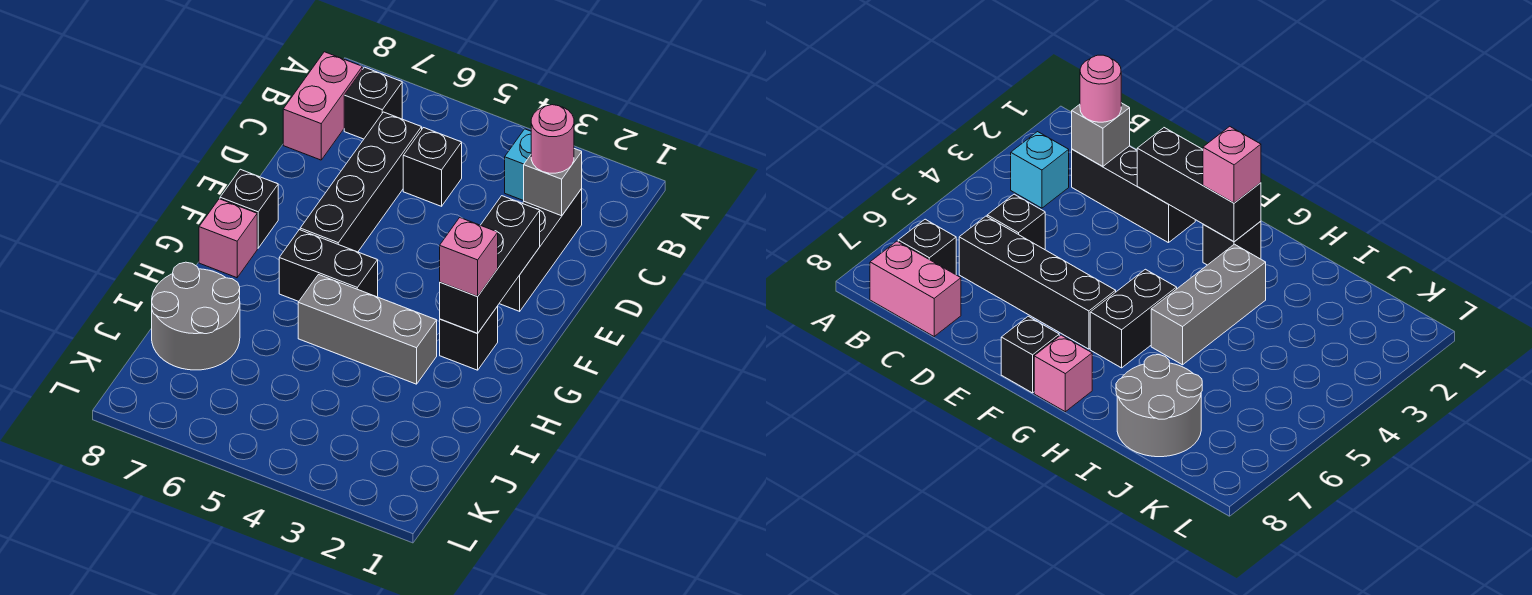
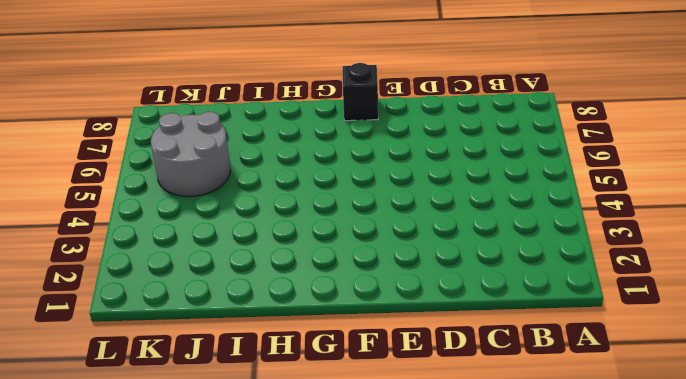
grey round brick J5:K6 level 1 -> grey round brick I7:J8 level 1
none -> cyan brick B3 level 1
none -> black brick B7 level 1
none -> pink brick B8:C8 level 1

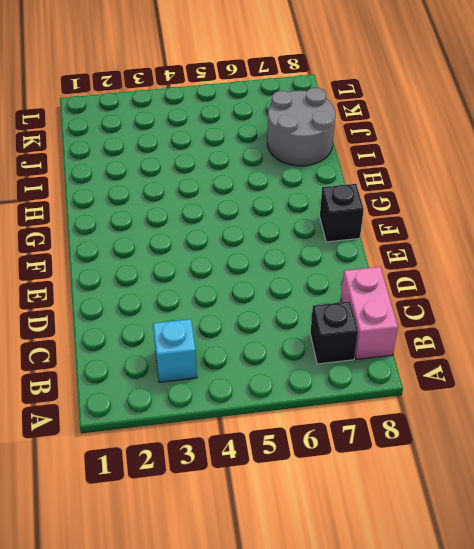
none -> black brick C2:E2 level 1
none -> black brick C5 level 1
none -> black brick C6:F6 level 1

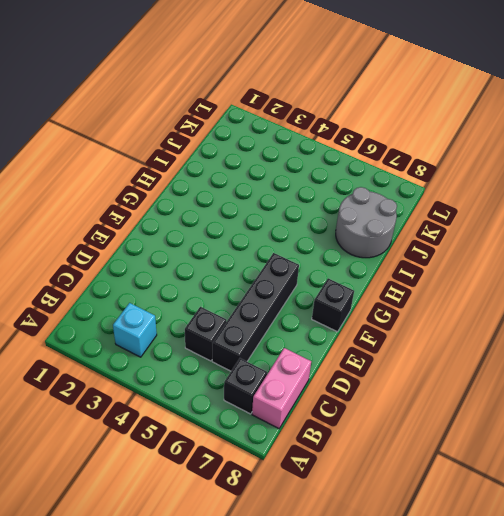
none -> black brick C2:E2 level 1
none -> black brick G2 level 1
none -> black brick G5:G6 level 1

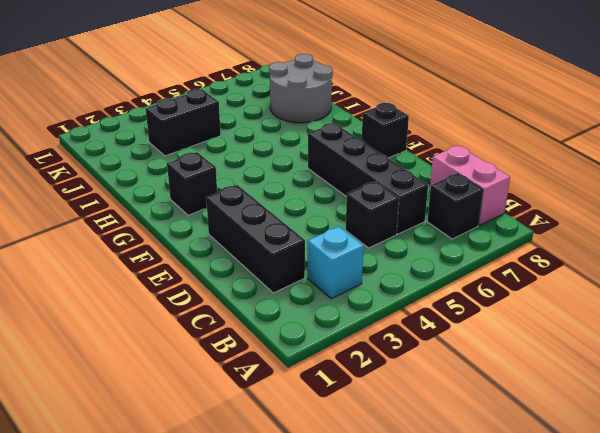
black brick J3:J4 level 1 -> black brick G5:G6 level 1
none -> pink brick G8 level 1
none -> grey brick H3:H5 level 1
none -> grey brick C2 level 2

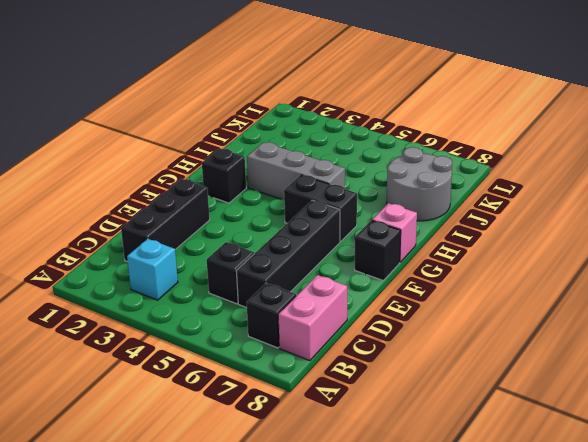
none -> grey brick C2 level 2
none -> black brick E2:G2 level 2
none -> pink round brick C2 level 3

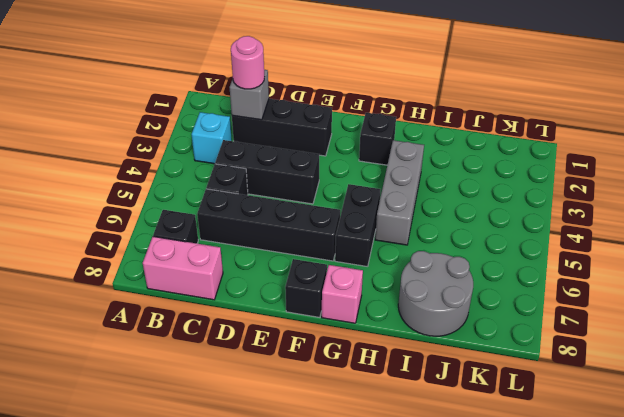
black brick C4:E4 level 1 -> black brick E2:G2 level 2
none -> pink brick G2 level 3

